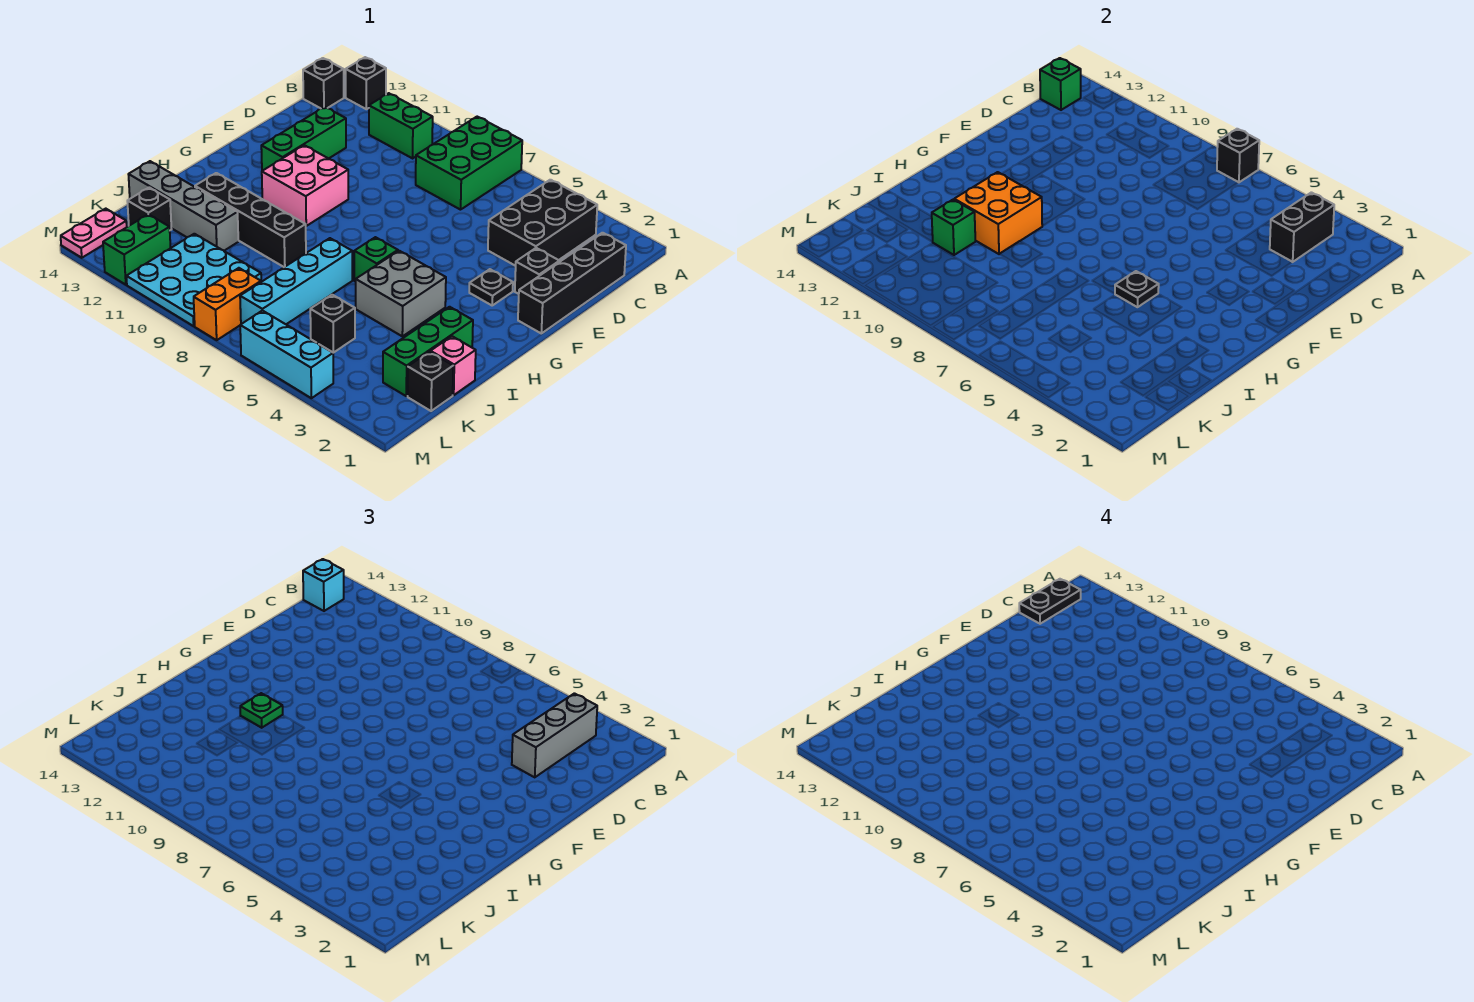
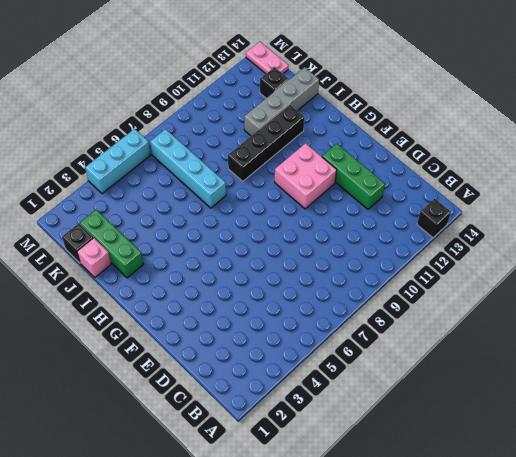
none -> green brick A7:C8 level 1
none -> black brick B3:D4 level 1
none -> green brick B10:B11 level 1
none -> black brick B14 level 1

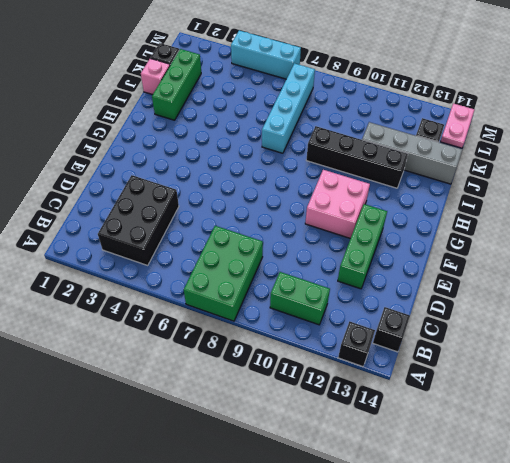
none -> black brick C1:F1 level 1
none -> black brick E2 level 1
none -> black plate F3 level 1
none -> grey brick H4:I5 level 1

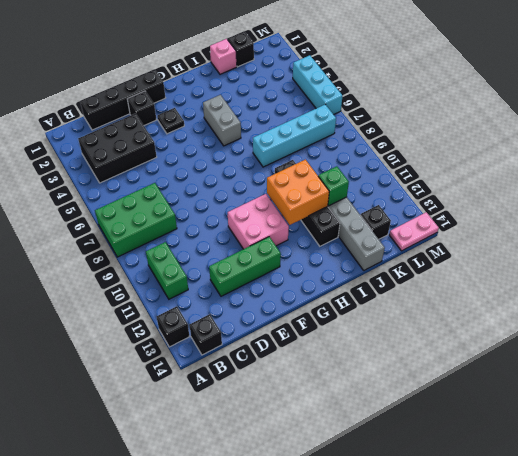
grey brick H4:H5 level 1 -> grey brick H4:I5 level 1
none -> green brick H6 level 1
none -> green brick I2:K2 level 1
none -> black brick K5 level 1
none -> cyan plate K9:M11 level 1

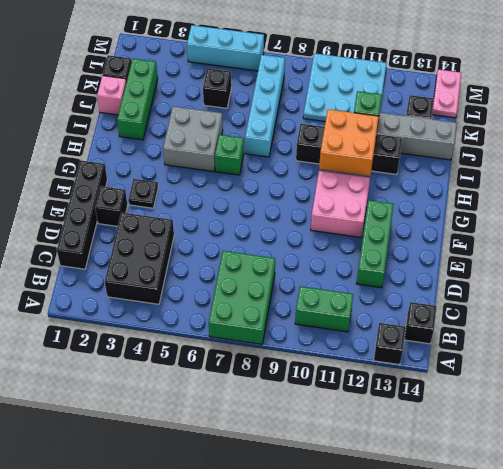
none -> orange brick L8:M8 level 1
none -> green brick L12:M12 level 1
none -> black brick A7 level 2
none -> black brick B3:C3 level 2

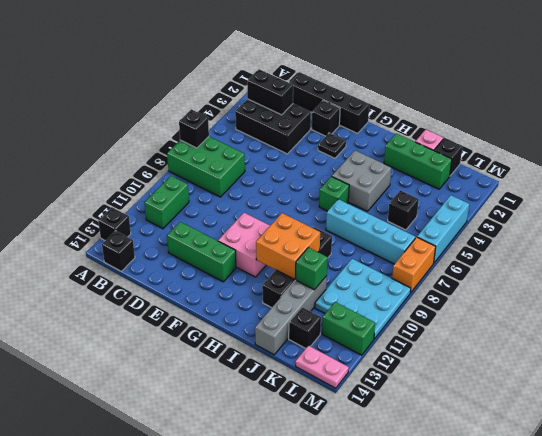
orange brick M7:M8 level 1 -> orange brick L8:M8 level 1
none -> green brick B14 level 2
none -> black plate H5 level 2
none -> grey brick B3:D3 level 3
none -> cyan brick B14 level 3

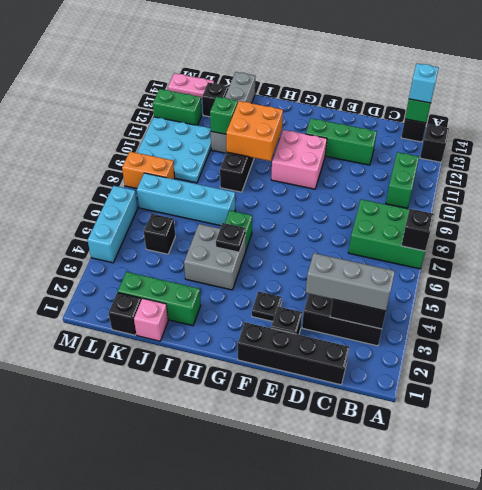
none -> green plate H11 level 3
none -> black plate B14:C14 level 4

